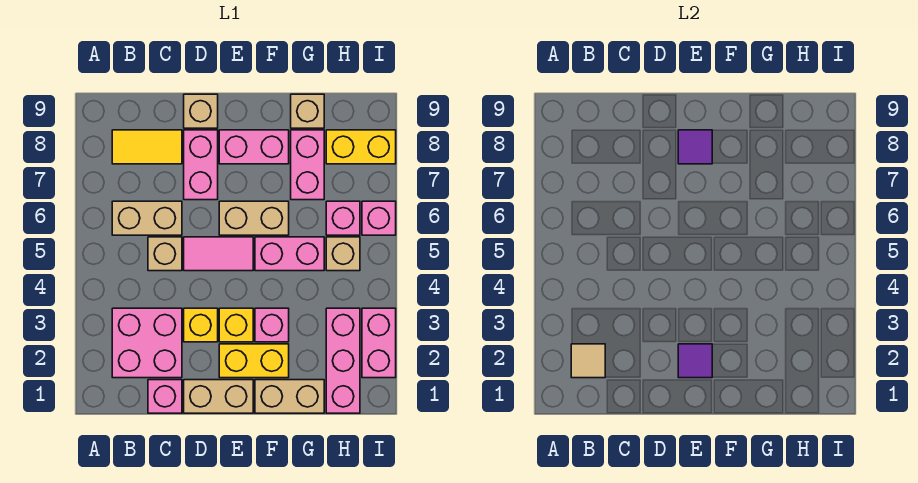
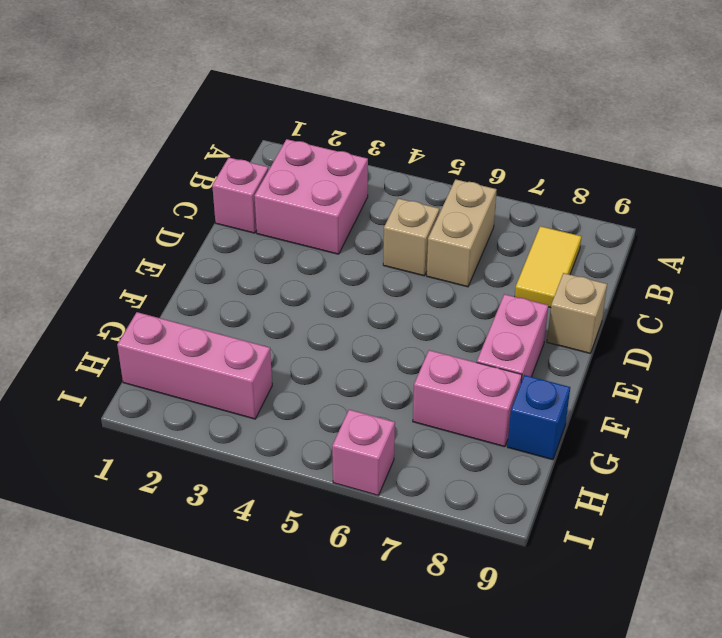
blue brick G9 level 1 -> tan brick G9 level 1
none -> tan brick D1:E1 level 1
none -> yellow brick D3 level 1
none -> pink tile D5:E5 level 1

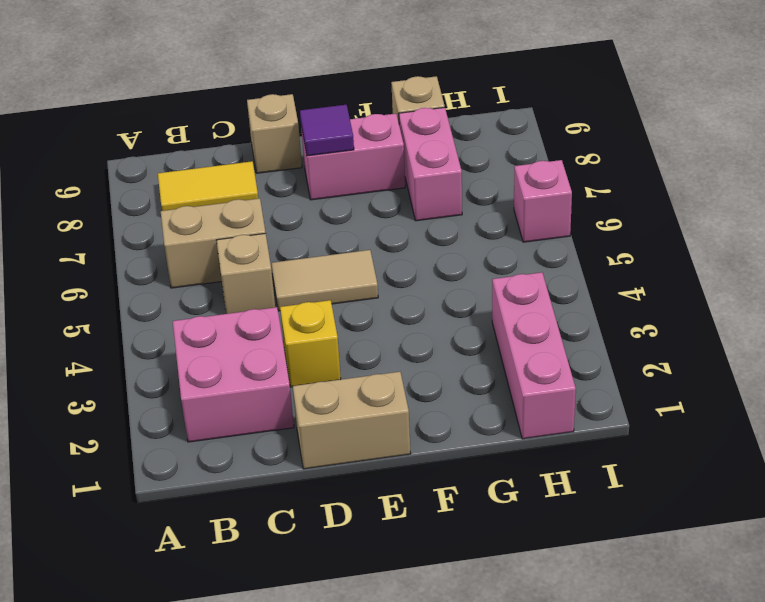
tan tile D5:E5 level 1 -> pink tile D5:E5 level 1
none -> pink brick C1 level 1
none -> pink brick D7:D8 level 1
none -> yellow brick E2:F2 level 1

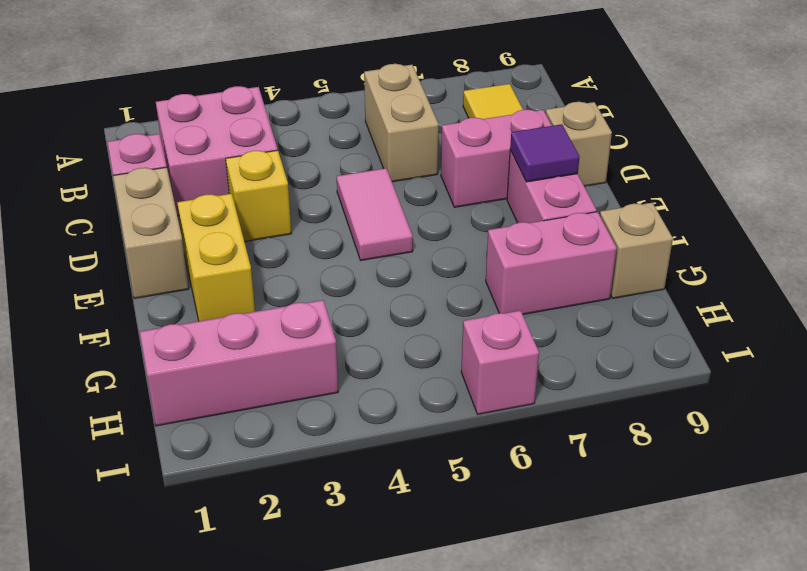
none -> tan brick C5 level 1
none -> yellow brick E3 level 1
none -> tan brick E6:F6 level 1

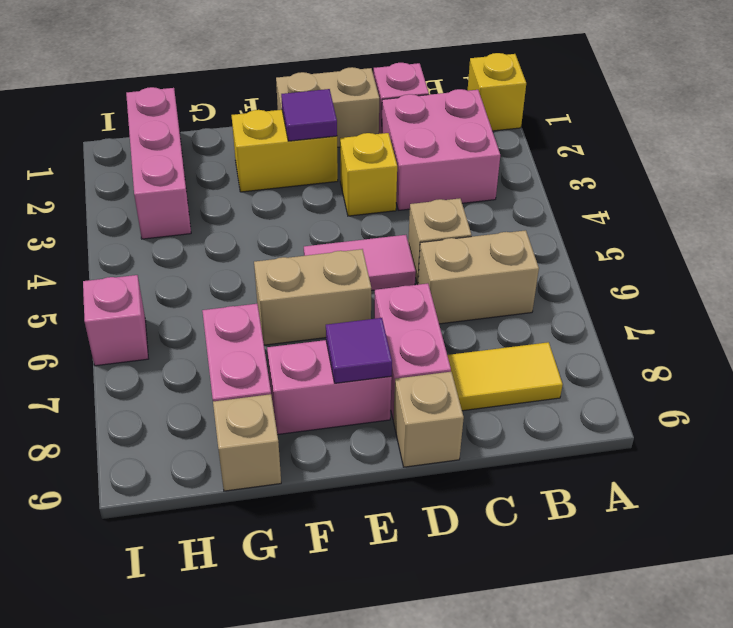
yellow brick A1 level 1 -> yellow brick E3 level 1
none -> tan brick F1:G1 level 1
none -> pink brick F3 level 1
none -> pink brick F5:G5 level 1

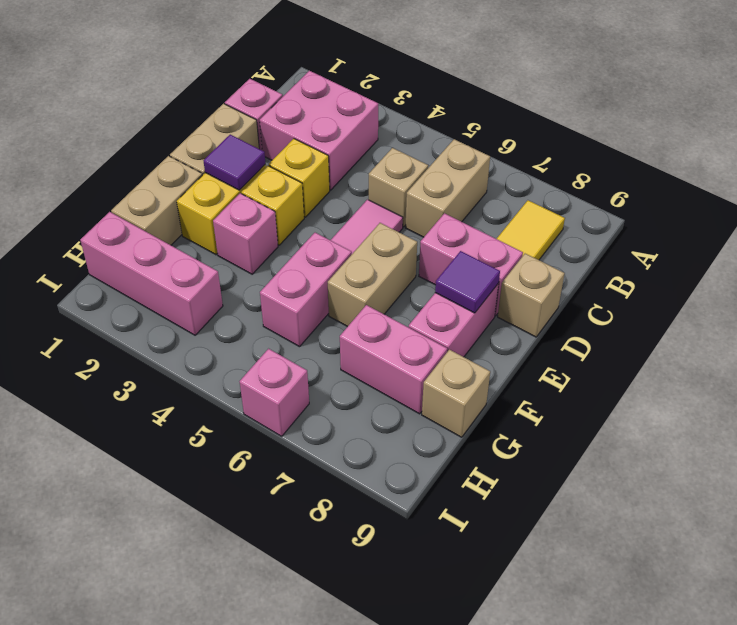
none -> tan brick H5 level 1
none -> pink brick H6 level 1
none -> yellow brick H8:I8 level 1

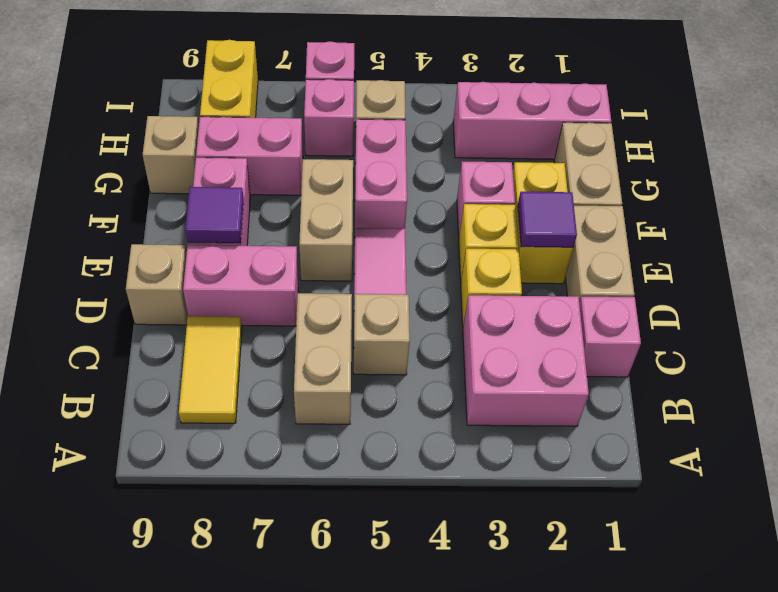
none -> pink brick I2:I3 level 1
none -> tan tile B2 level 2

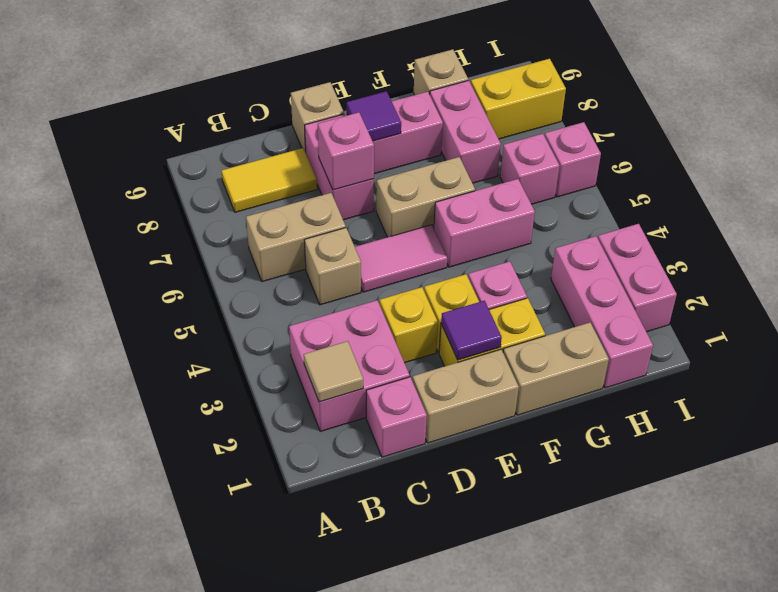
pink brick D7 level 2 -> none
none -> tan brick H5 level 1

